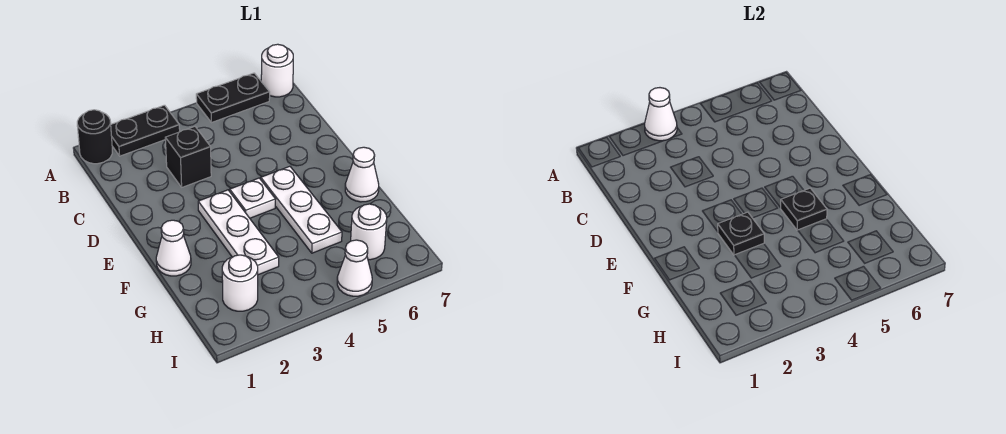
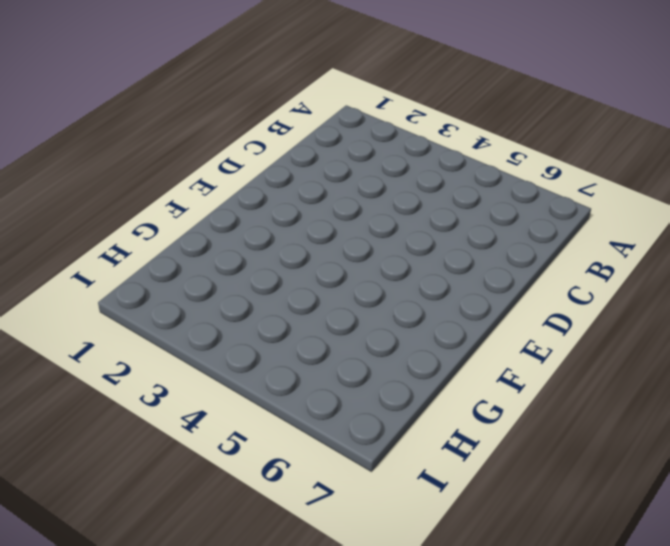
none -> black round brick A1 level 1
none -> black plate A2:A3 level 1
none -> black plate A5:A6 level 1

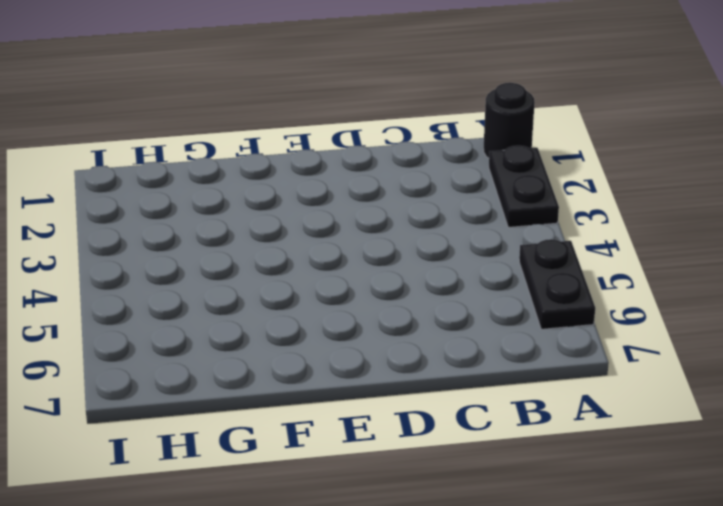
none -> white round brick A7 level 1
none -> black brick C3 level 1
none -> white plate E3:G3 level 1

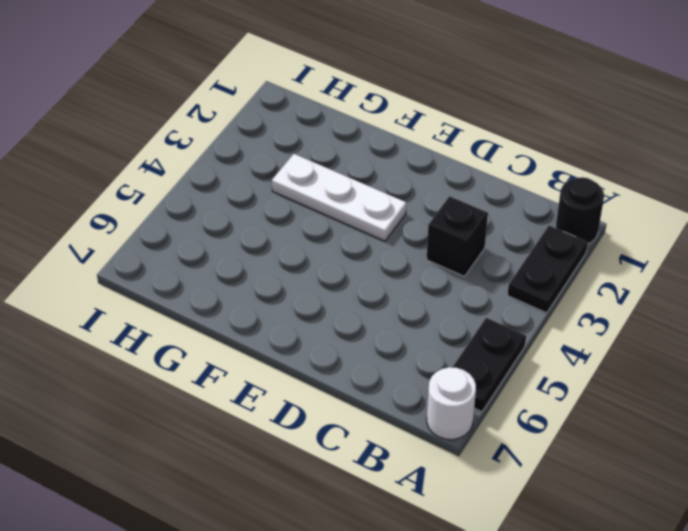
none -> white plate E4 level 1
none -> white plate E5:G5 level 1
none -> white cone F1 level 1

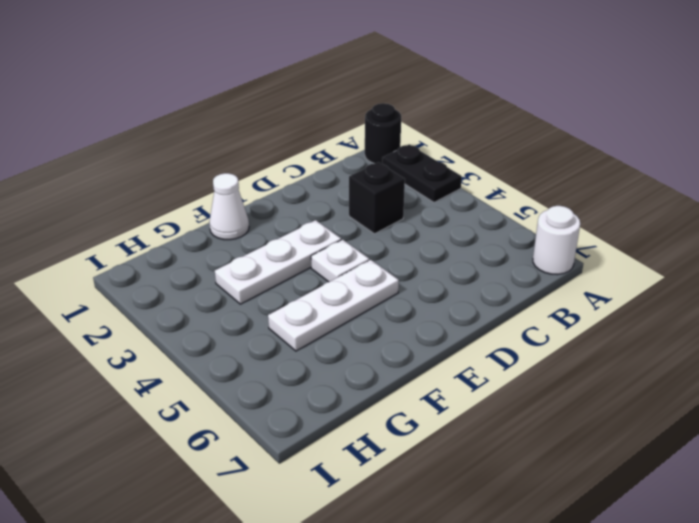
none -> black plate A5:A6 level 1
none -> white cone F7 level 1
none -> white round brick H2 level 1

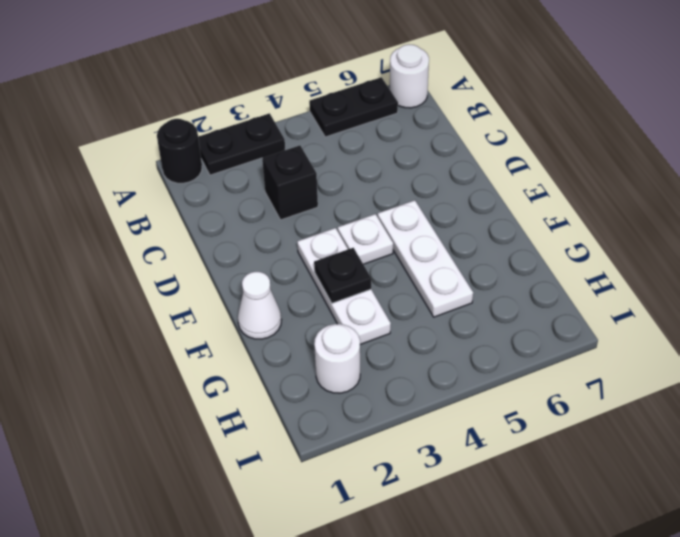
none -> white cone F7 level 1
none -> white round brick H6 level 1
none -> white cone I5 level 1

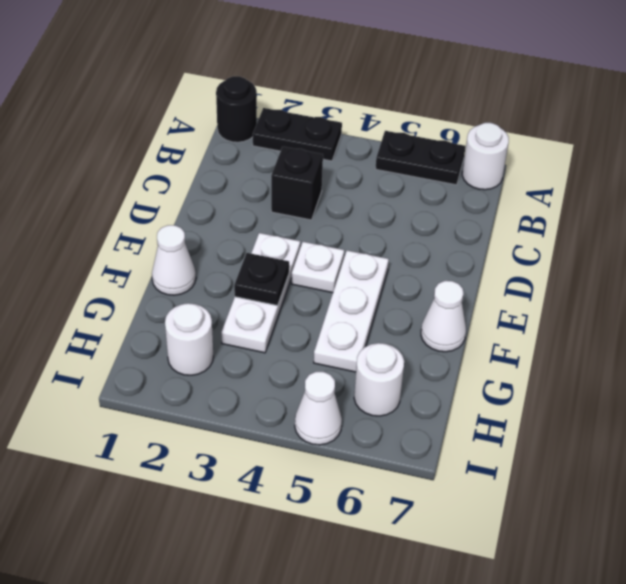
none -> white cone A3 level 2
none -> black plate F5 level 2

